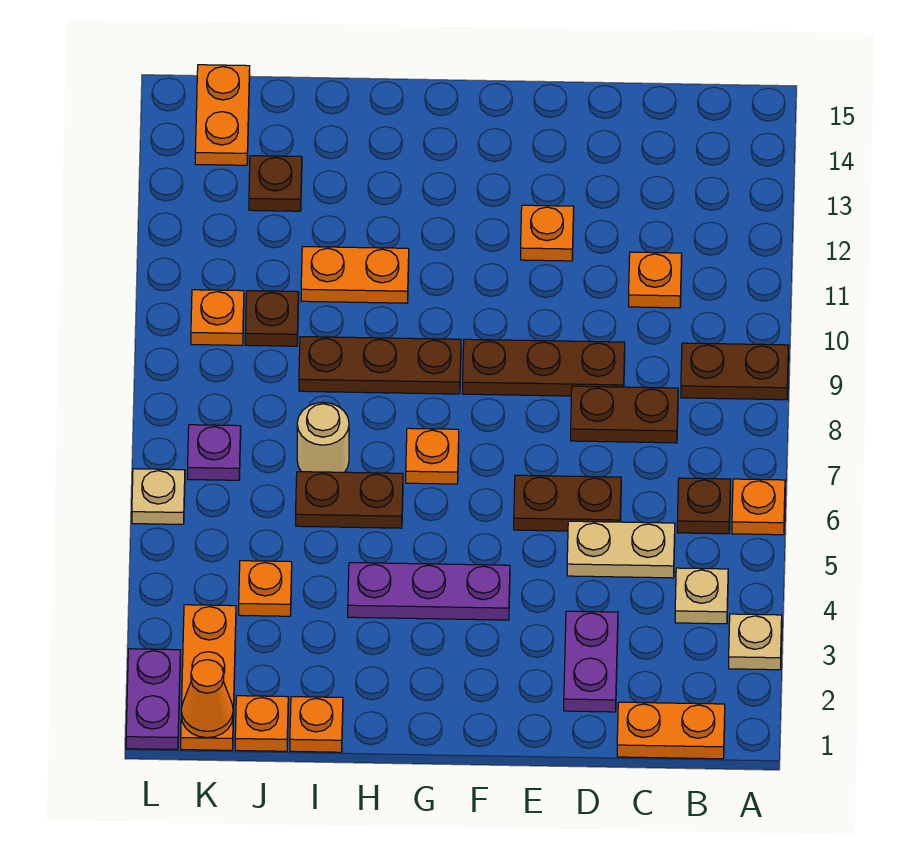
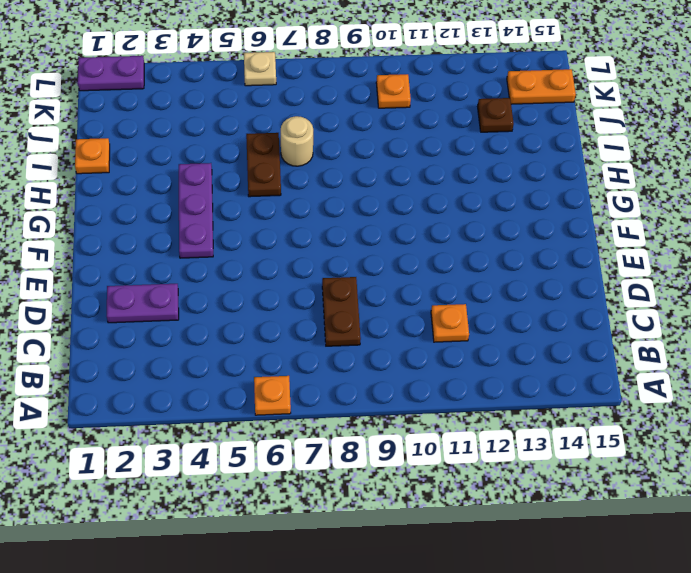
none -> tan plate A3 level 1
none -> brown plate A9:B9 level 1
none -> orange plate B1:C1 level 1
none -> tan plate B4 level 1

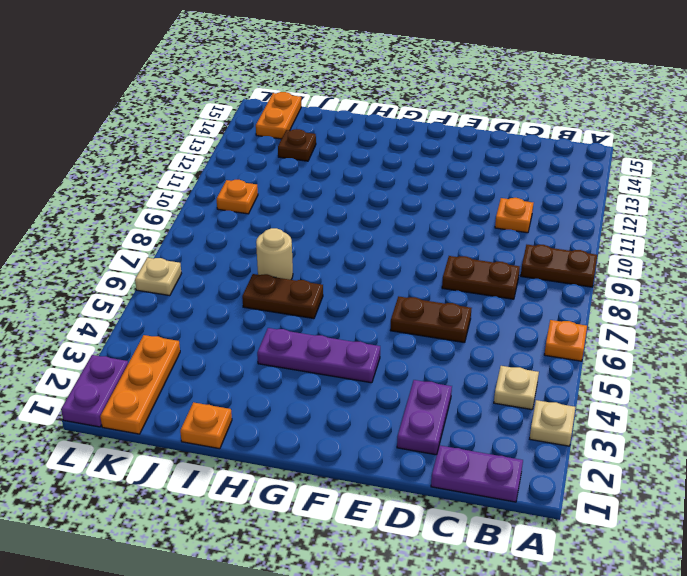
purple plate B1:C1 level 1 -> orange plate B1:C1 level 1
none -> brown plate B6 level 1
none -> tan plate C5:D5 level 1
none -> brown plate D9:F9 level 1
none -> orange plate E12 level 1

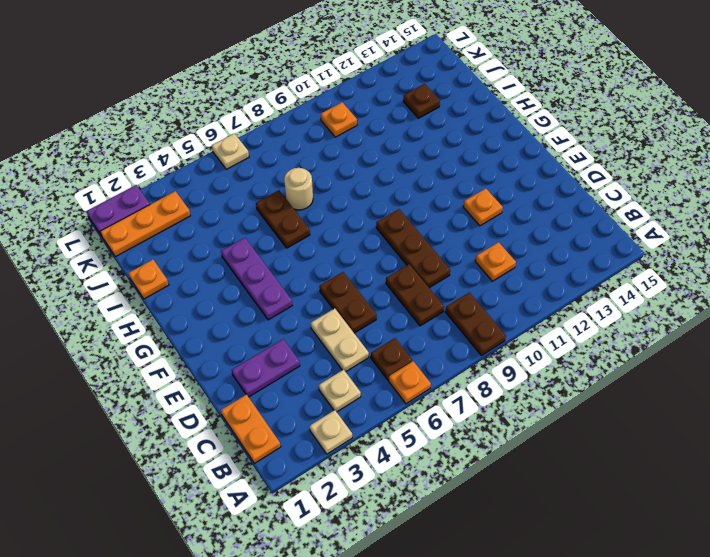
none -> orange plate G7 level 1
none -> brown plate G9:I9 level 1
none -> orange plate H11:I11 level 1
none -> orange plate J1 level 1

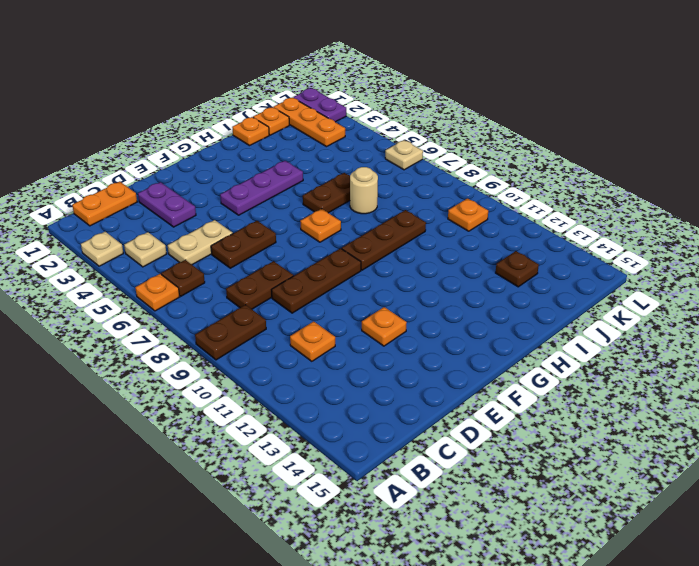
none -> orange plate H11:I11 level 1
none -> orange plate J4 level 1
none -> brown plate J10 level 1
none -> purple plate K7 level 1

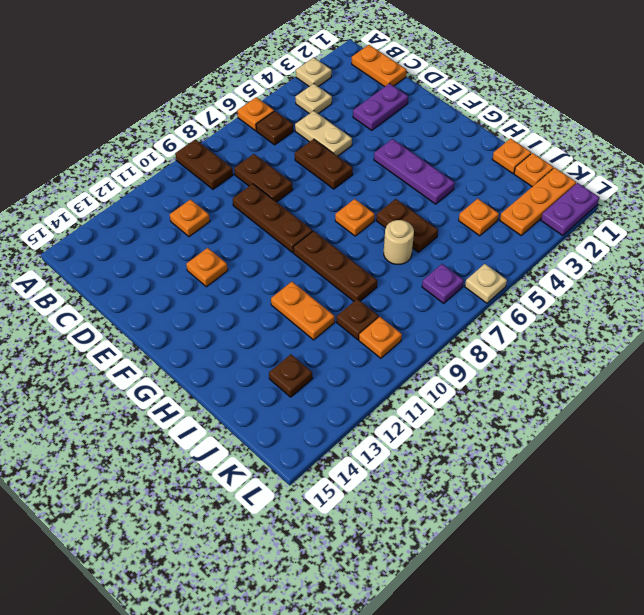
none -> orange plate K14:K15 level 1
none -> orange cone K1 level 2

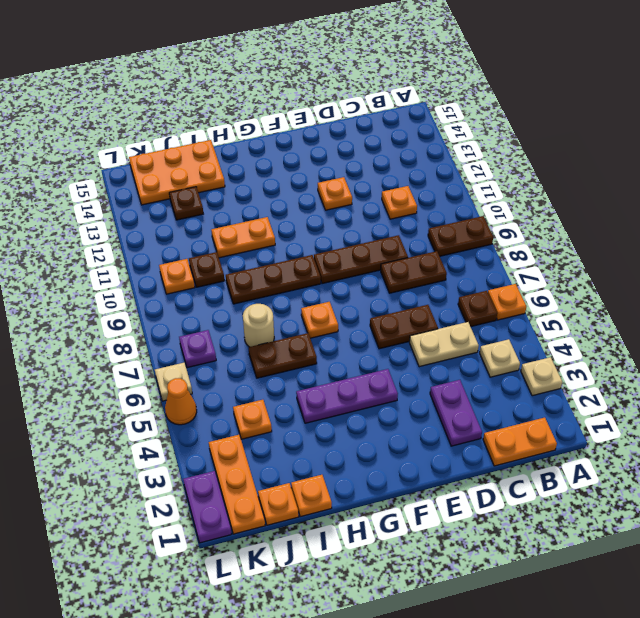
orange plate I14:K15 level 1 -> orange plate K14:K15 level 1
orange cone L5 level 1 -> orange cone K1 level 2

